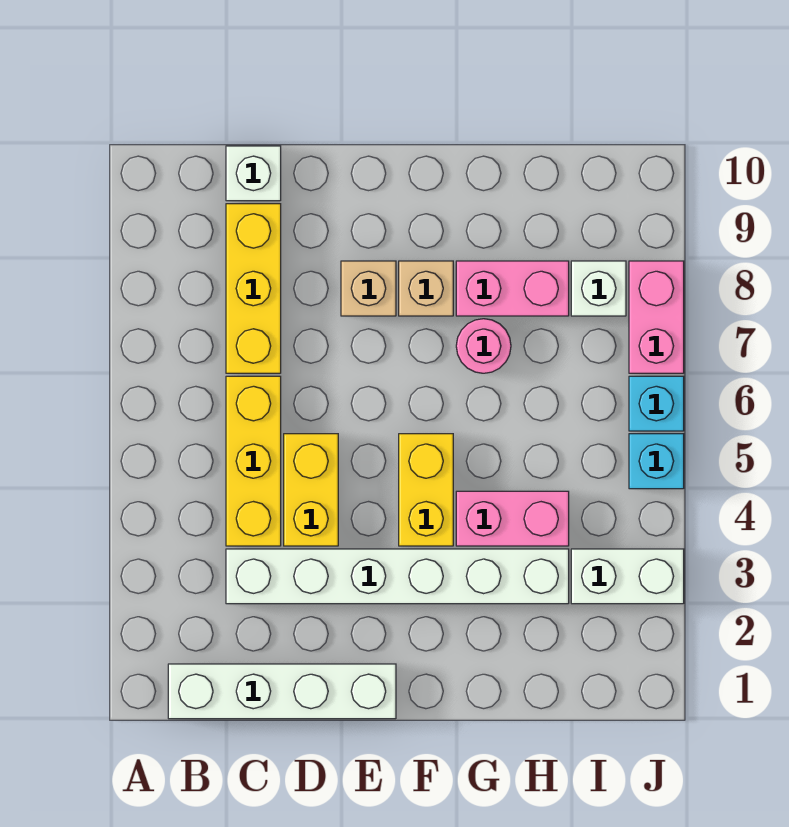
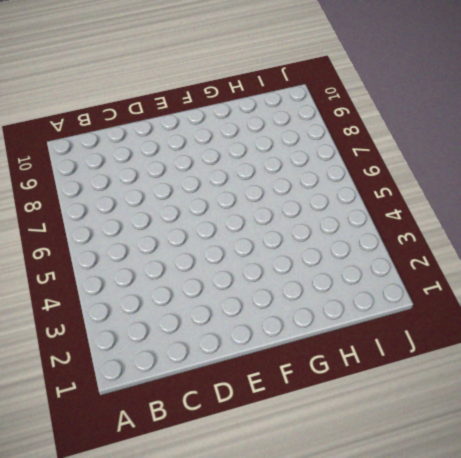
none -> white brick B1:E1 level 1
none -> white brick C3:H3 level 1
none -> yellow brick C4:C6 level 1

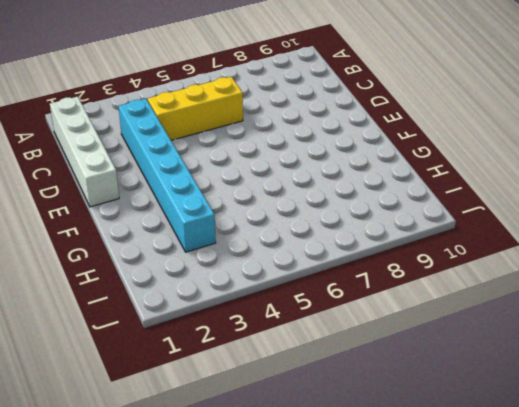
cyan brick C3:H3 level 1 -> white brick C3:H3 level 1
none -> yellow brick C7:C9 level 1
none -> white brick C10 level 1
none -> yellow brick D4:D5 level 1

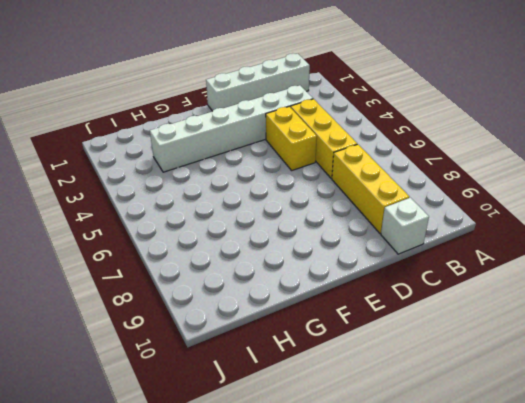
none -> tan brick E8 level 1
none -> yellow brick F4:F5 level 1
none -> tan brick F8 level 1

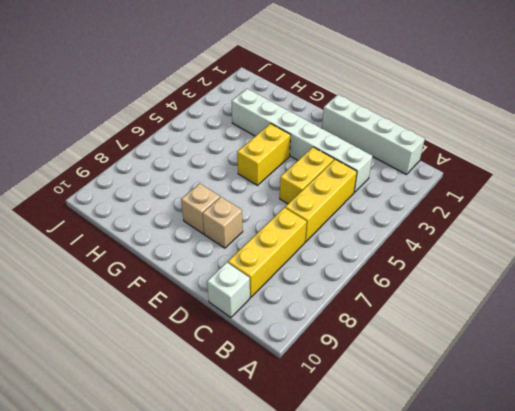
none -> pink brick G4:H4 level 1
none -> pink round brick G7 level 1
none -> pink brick G8:H8 level 1

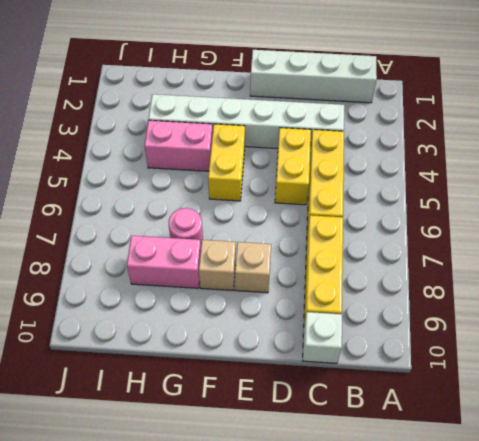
none -> white brick I3:J3 level 1
none -> white brick I8 level 1
none -> cyan brick J5 level 1

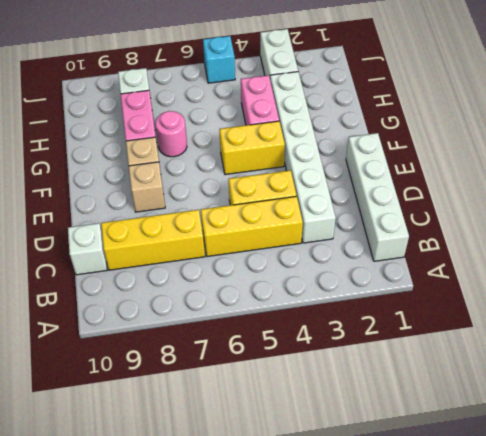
none -> cyan brick J6 level 1
none -> pink brick J7:J8 level 1

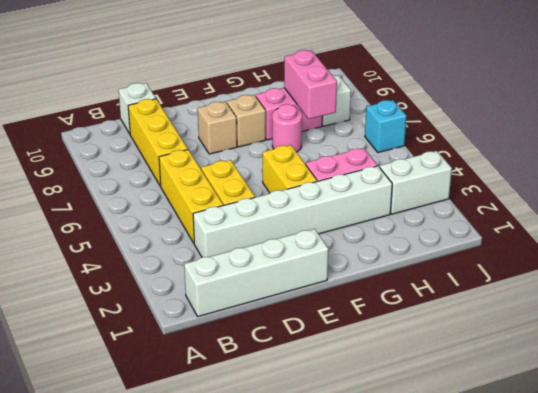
pink brick H7:H8 level 2 -> pink brick J7:J8 level 1
none -> cyan brick J5 level 1

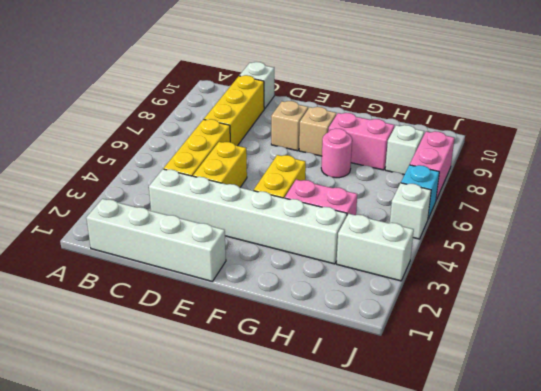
white brick J5 level 1 -> cyan brick J5 level 1

